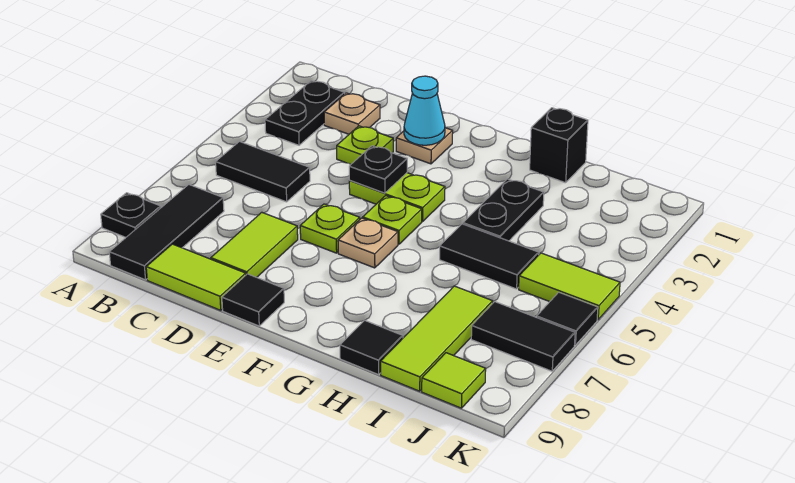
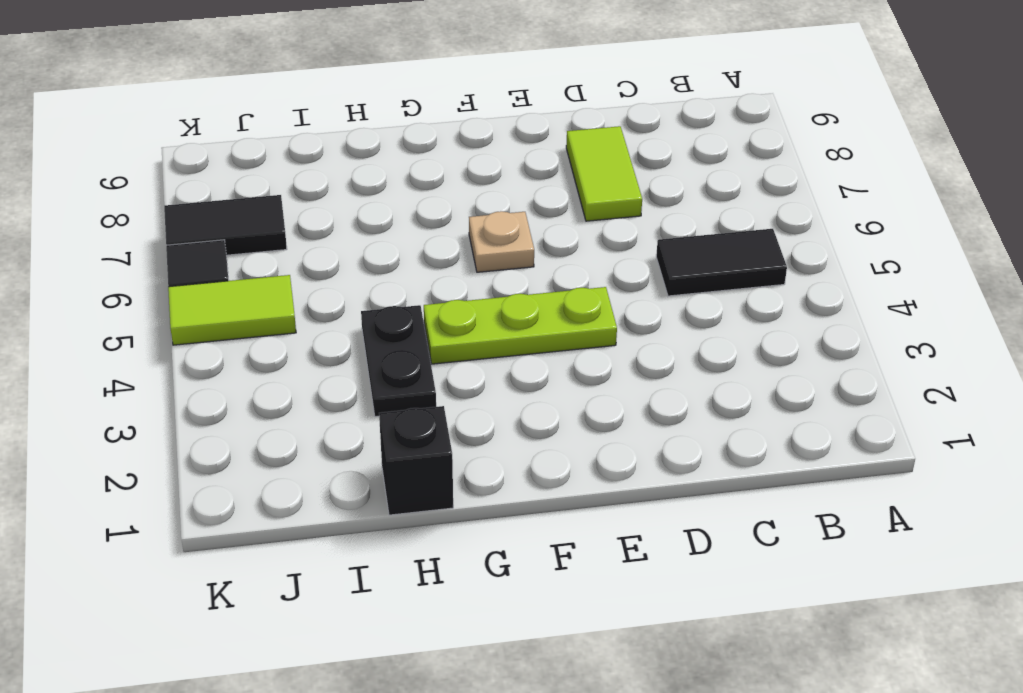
lime plate E4:G4 level 1 -> lime plate E4:F4 level 1
none -> black plate A8 level 1
none -> black plate B2:B3 level 1
none -> black tile B7:B9 level 1

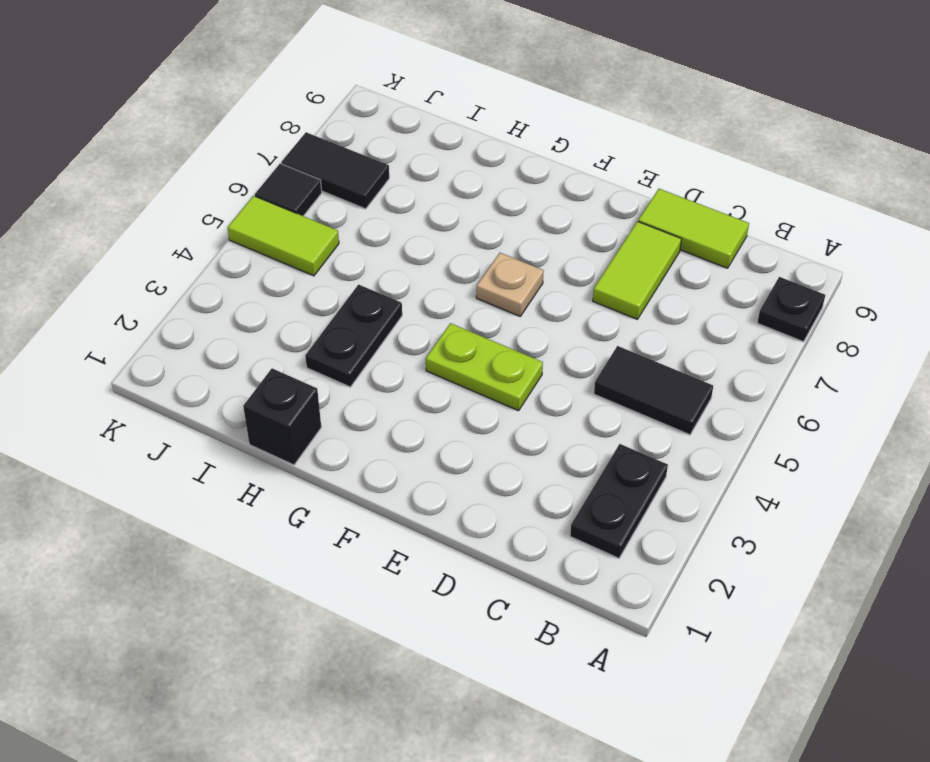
none -> black tile B7:B9 level 1
none -> tan plate C2 level 1
none -> lime plate D3 level 1

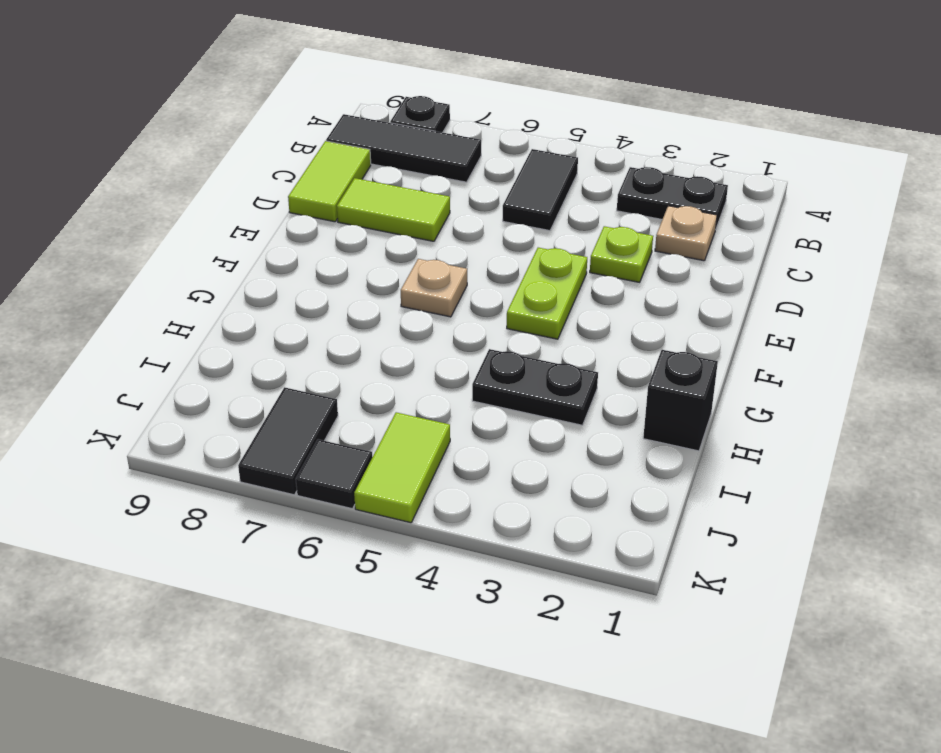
none -> tan plate E2 level 1
none -> lime plate E6 level 1
none -> black tile E9 level 1

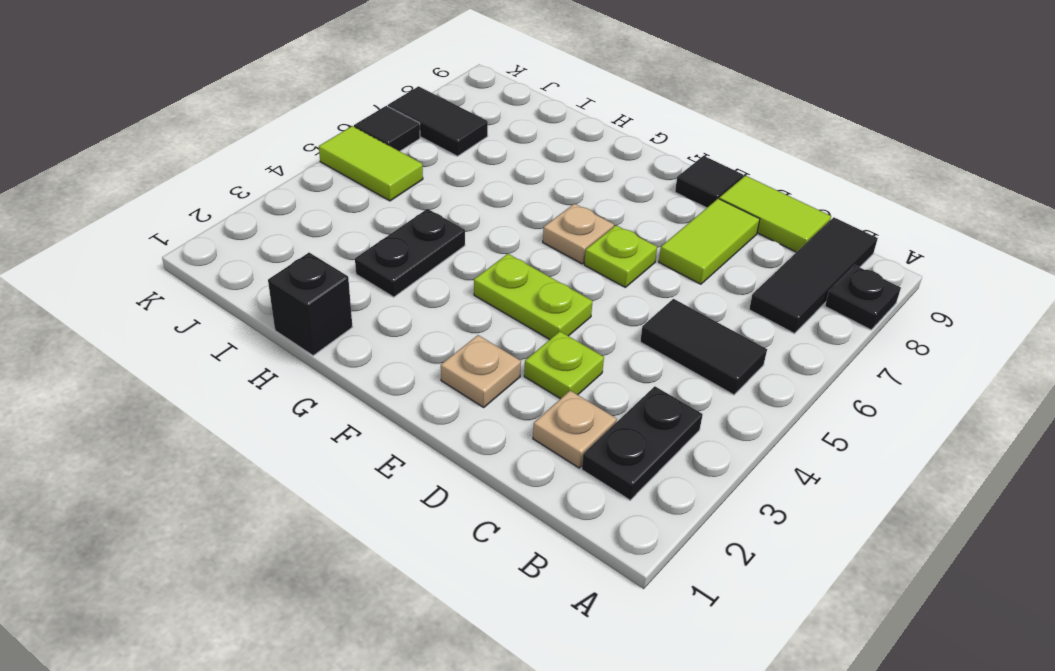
none -> lime plate F5 level 1
none -> black tile H5:I5 level 1
none -> black tile H9 level 1

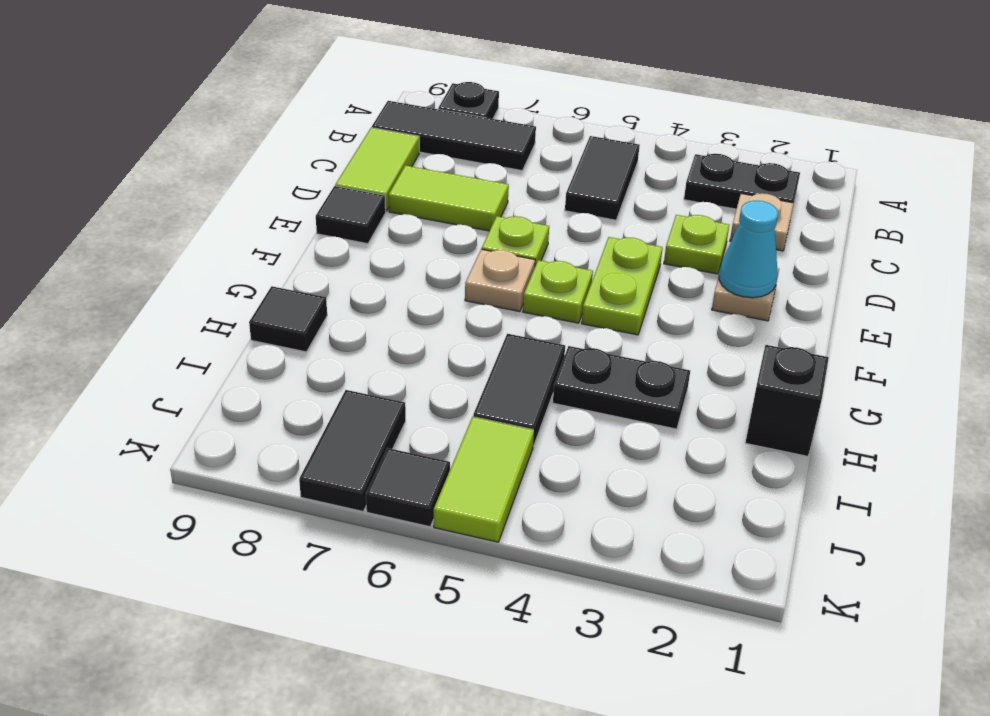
none -> lime tile I7:I9 level 1
none -> lime tile J9 level 1
none -> black plate E4 level 2

